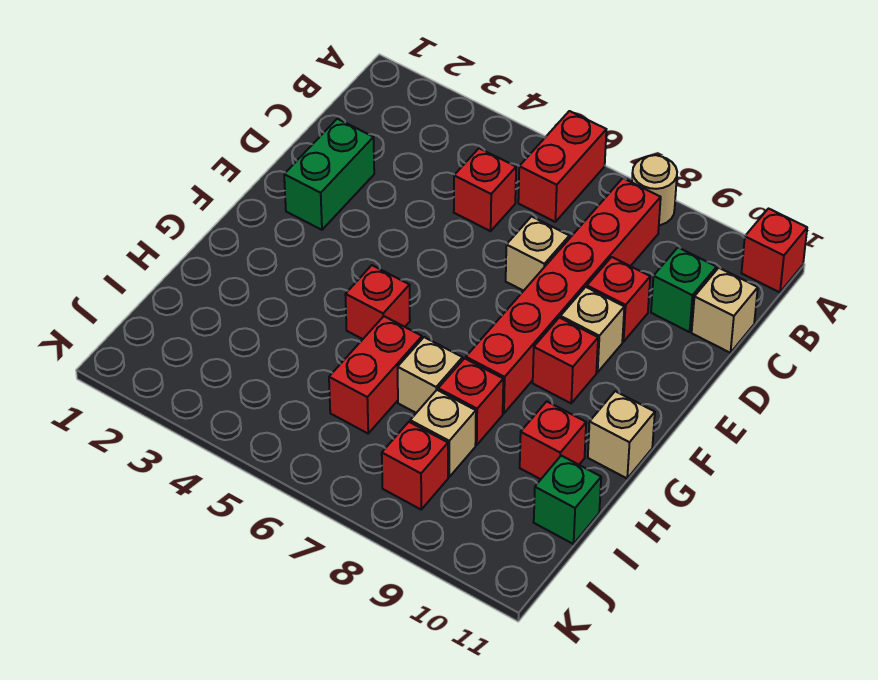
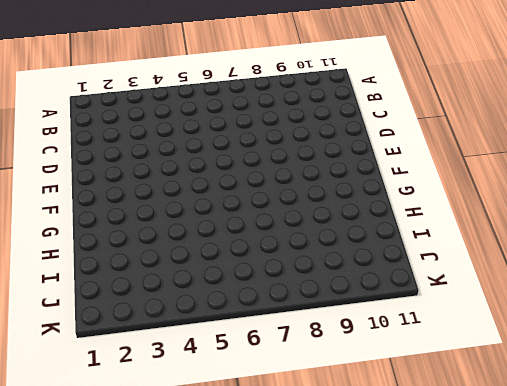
none -> red brick A6:B6 level 1
none -> tan round brick A8 level 1
none -> red brick A11 level 1

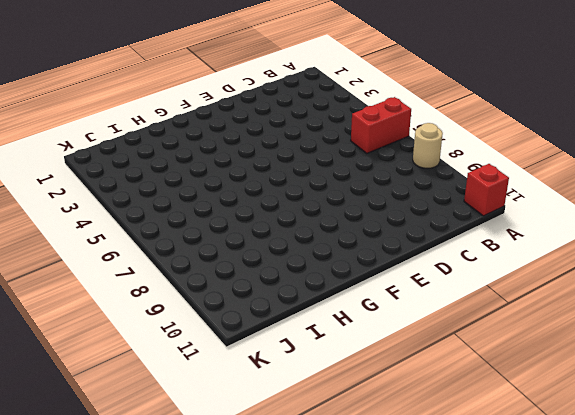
none -> red brick B8:G8 level 1
none -> red brick C5 level 1
none -> green brick C10 level 1

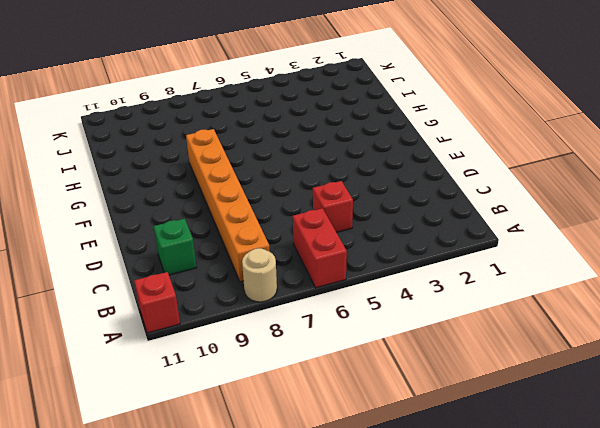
orange brick B8:G8 level 1 -> red brick B8:G8 level 1
none -> tan brick C11 level 1
none -> green brick D2:E2 level 1
none -> tan brick D7 level 1

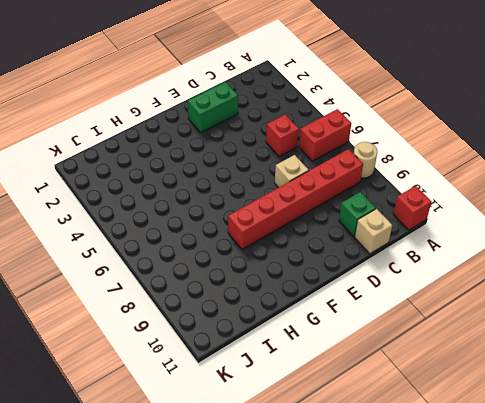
none -> red brick D9 level 1
none -> tan brick E9 level 1
none -> red brick F9 level 1

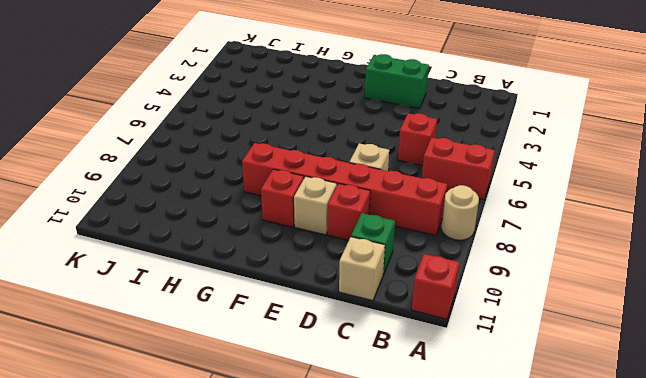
none -> red brick G5 level 1
none -> tan brick G11 level 1
none -> red brick H6:I6 level 1

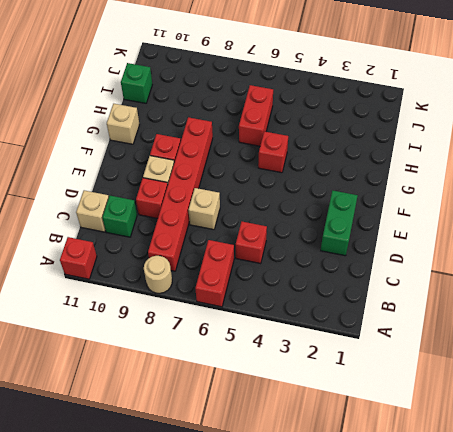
none -> tan brick H7 level 1
none -> red brick H8 level 1
none -> red brick H10 level 1

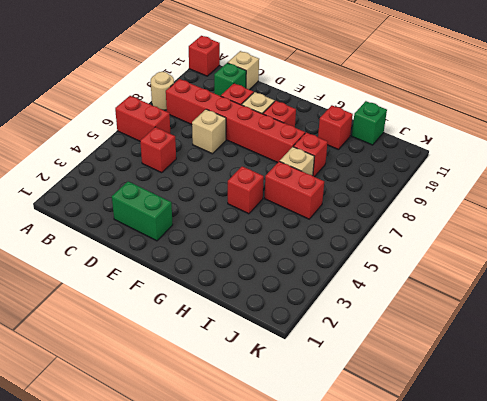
none -> tan brick G11 level 1
none -> tan brick I8 level 1
none -> red brick J8 level 1

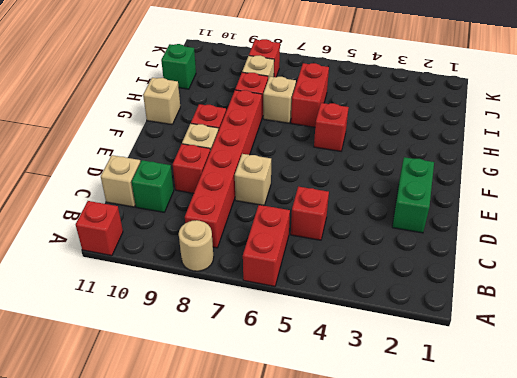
none -> red brick H10 level 1

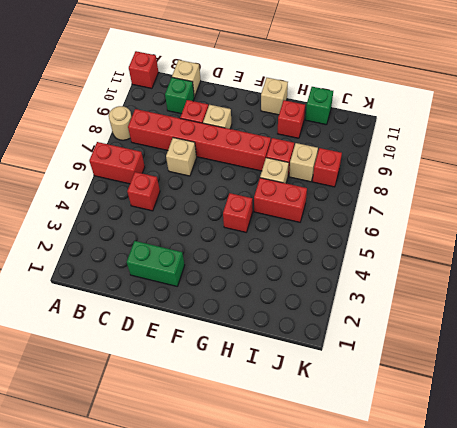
none -> red brick F9 level 1

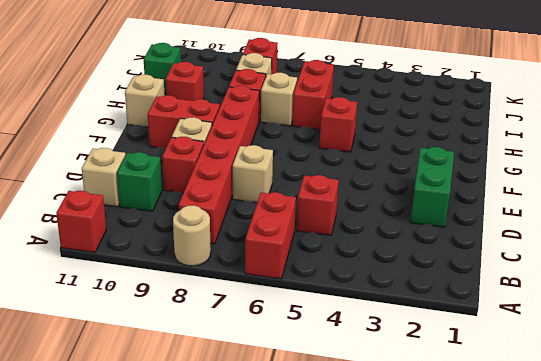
red brick F9:F10 level 1 -> red brick F9 level 1

